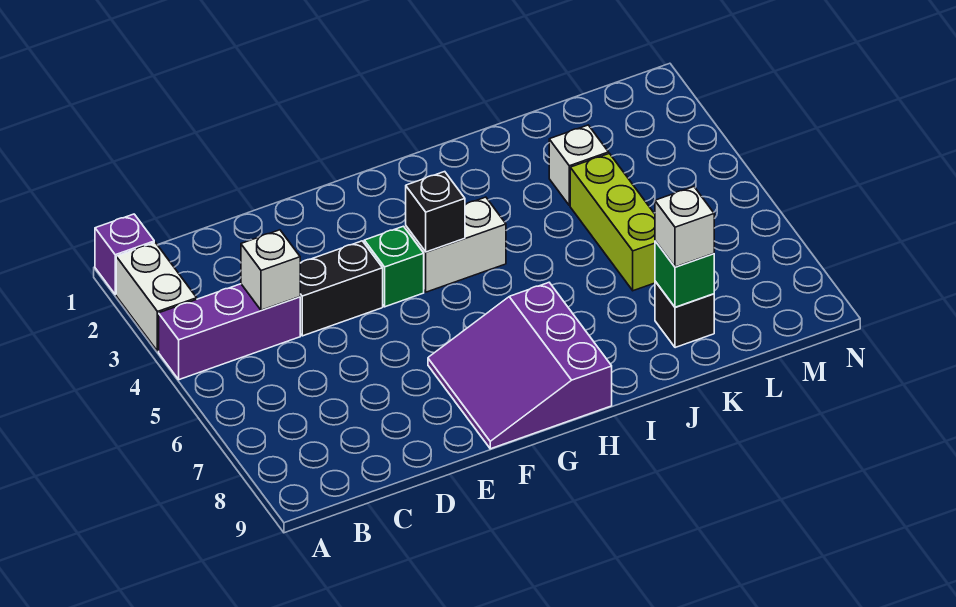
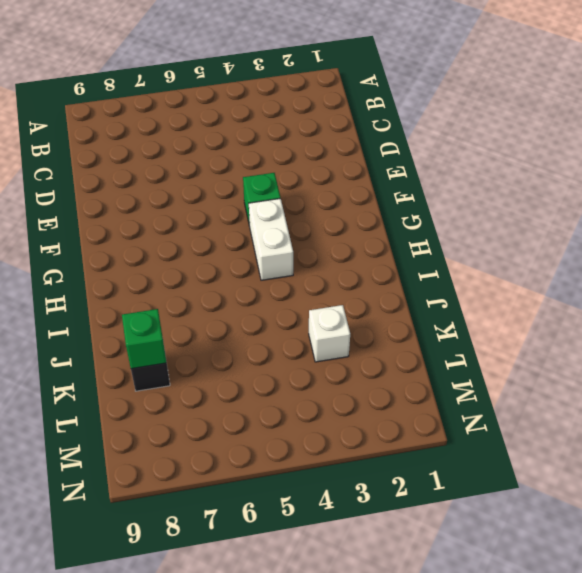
none -> purple brick A1 level 1
none -> white brick A2:A3 level 1
none -> purple brick A4:C4 level 1

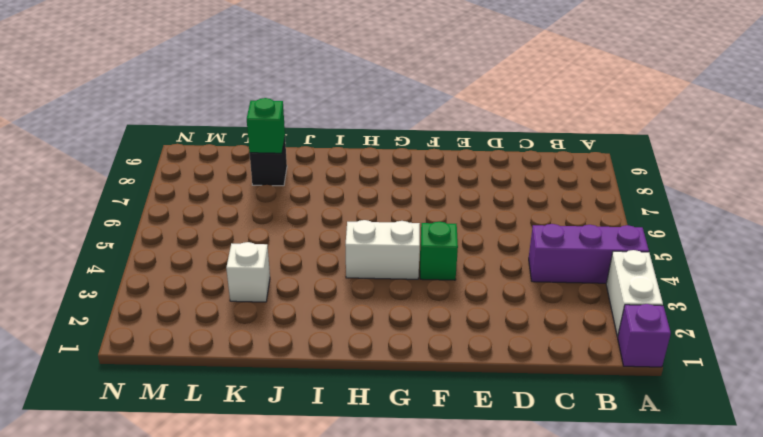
none -> black brick D4:E4 level 1
none -> purple slope F7:H9 level 1 top H
none -> lime brick K4:K6 level 1

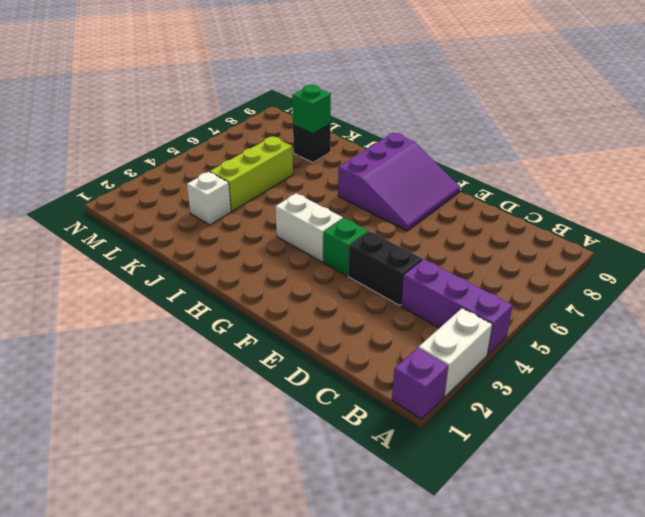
none -> white brick C4 level 2
none -> black brick G4 level 2
none -> white brick K8 level 3

